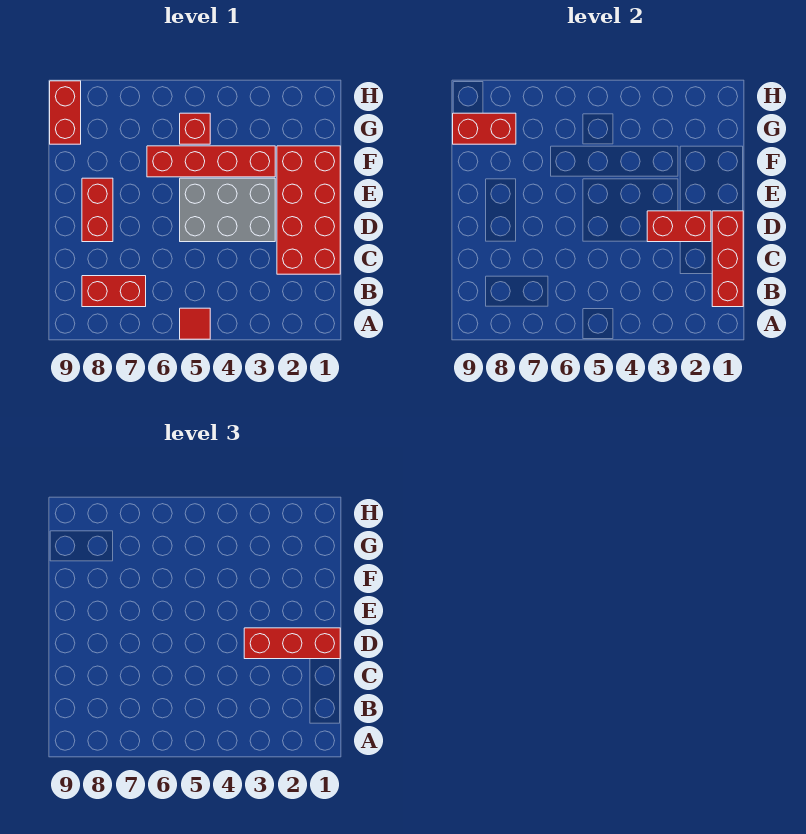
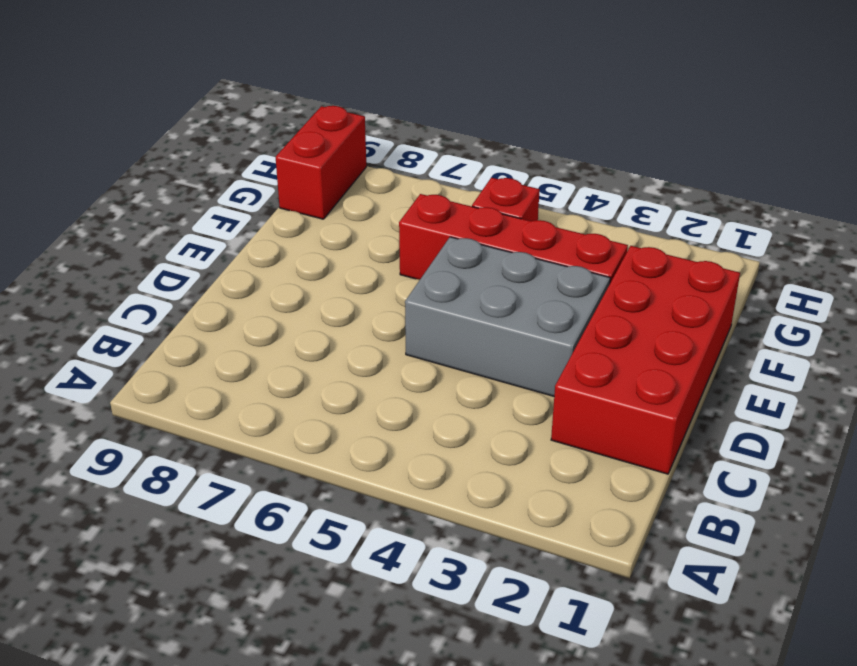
none -> red tile A5 level 1
none -> red brick B7:B8 level 1
none -> red brick D8:E8 level 1

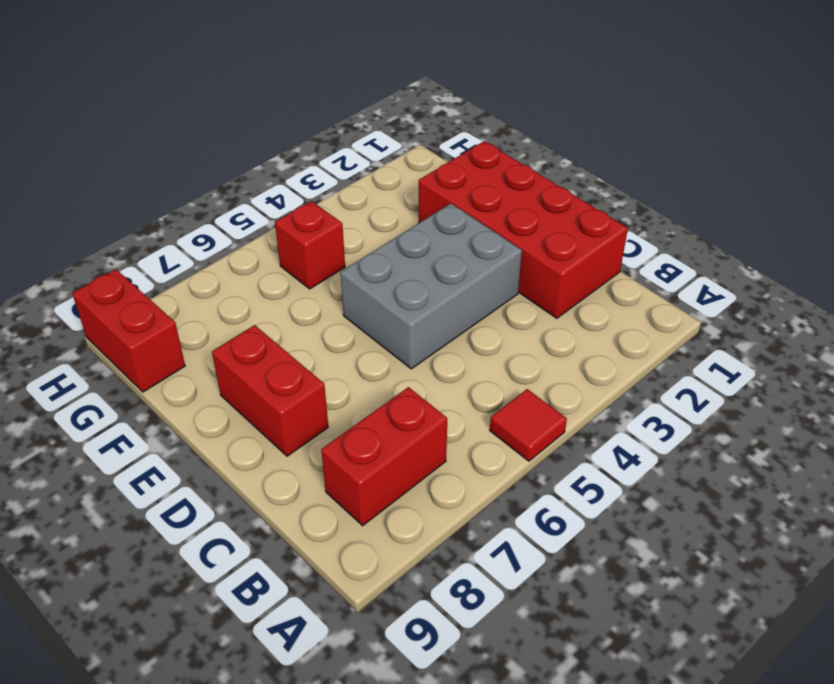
none -> red brick F3:F6 level 1
none -> red brick B1:D1 level 2
none -> red brick D2:D3 level 2

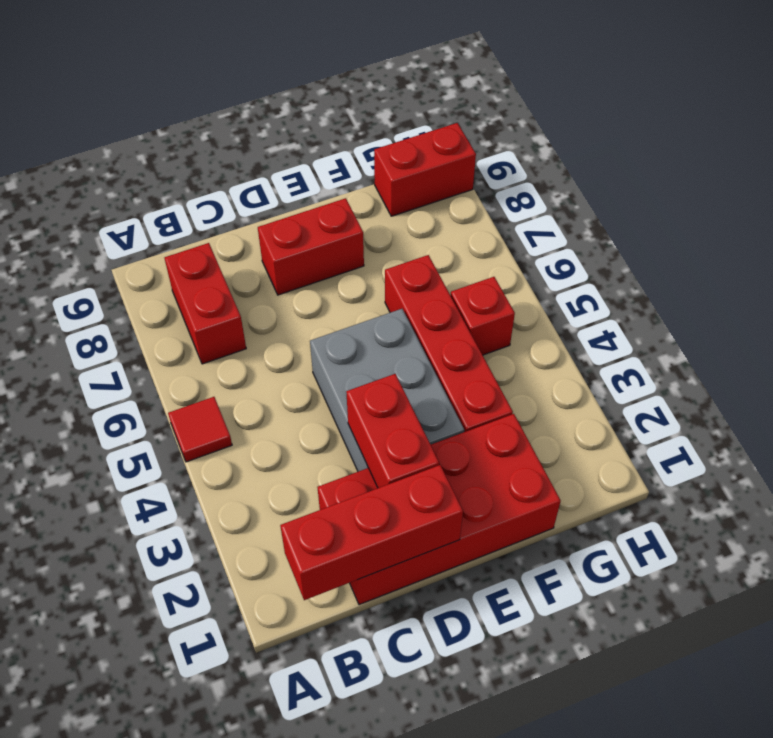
none -> red brick G8:G9 level 2
none -> red brick D1:D3 level 3

